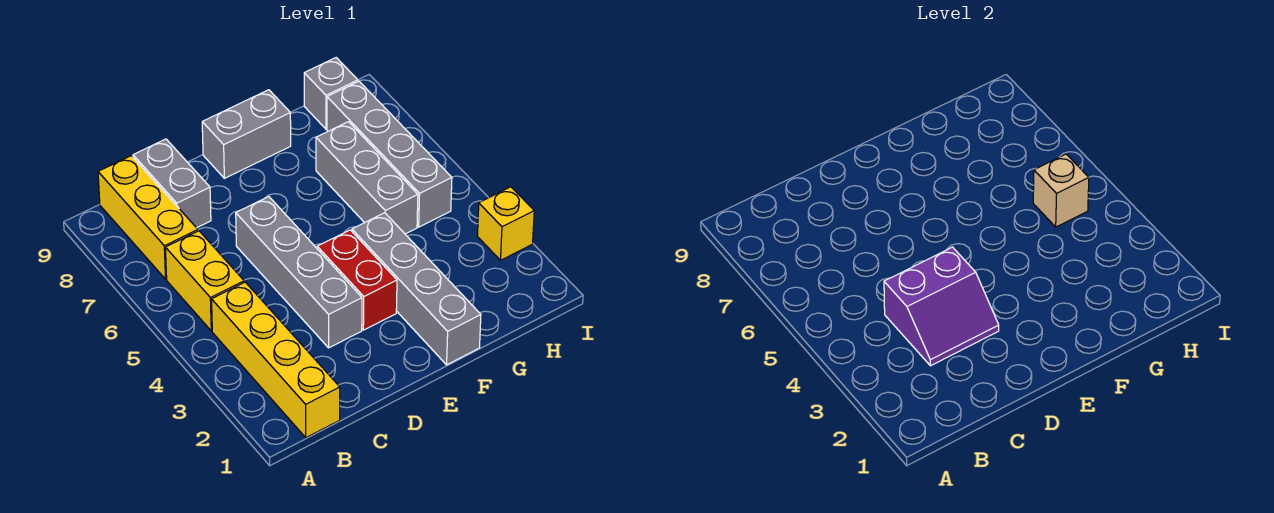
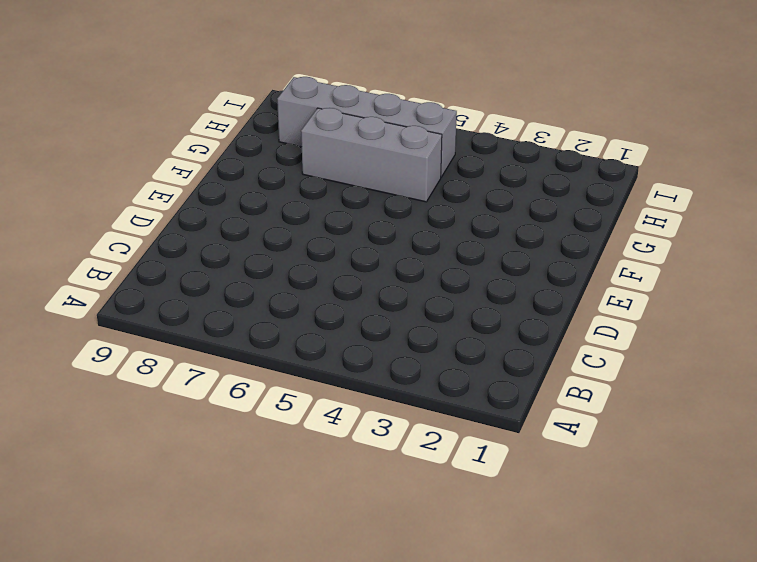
none -> yellow brick B1:B4 level 1
none -> yellow brick B5:B6 level 1
none -> yellow brick B7:B9 level 1

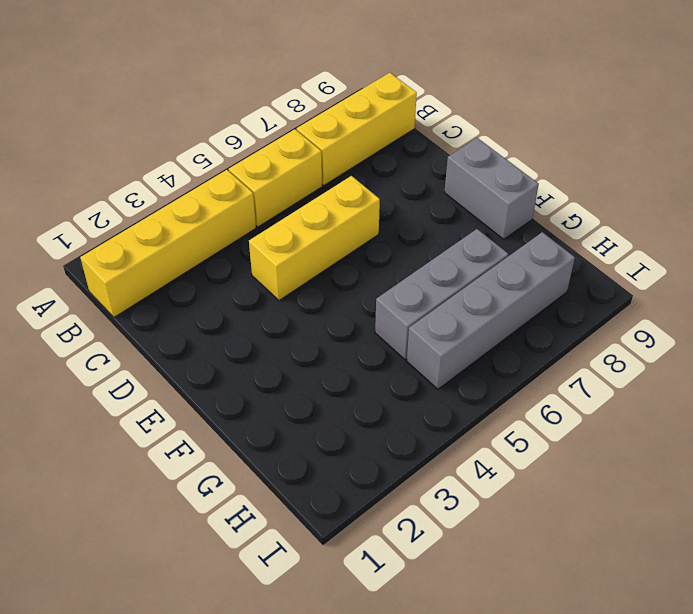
yellow brick D4:D6 level 1 -> grey brick D3:D6 level 1
none -> grey brick C8:C9 level 1
none -> red brick E3:E4 level 1
none -> grey brick F1:F4 level 1

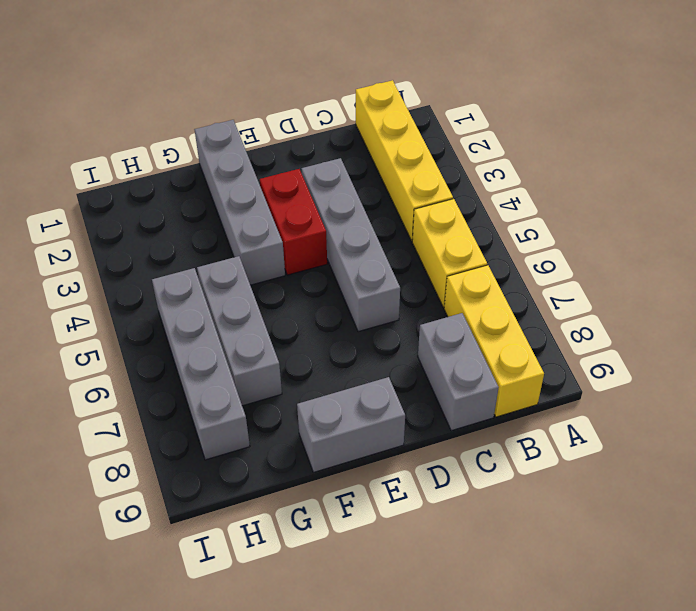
none -> grey brick H9 level 1
none -> yellow brick I3 level 1
none -> purple slope C3:D4 level 2 top 4

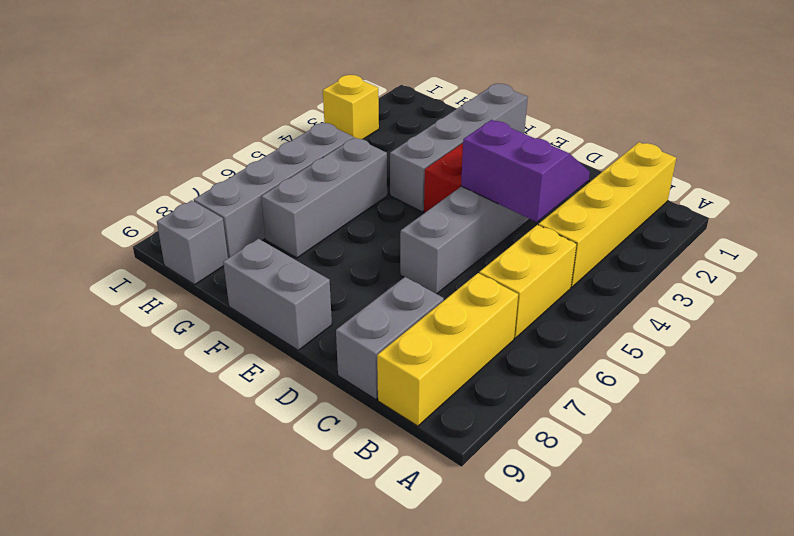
none -> tan brick H5 level 2

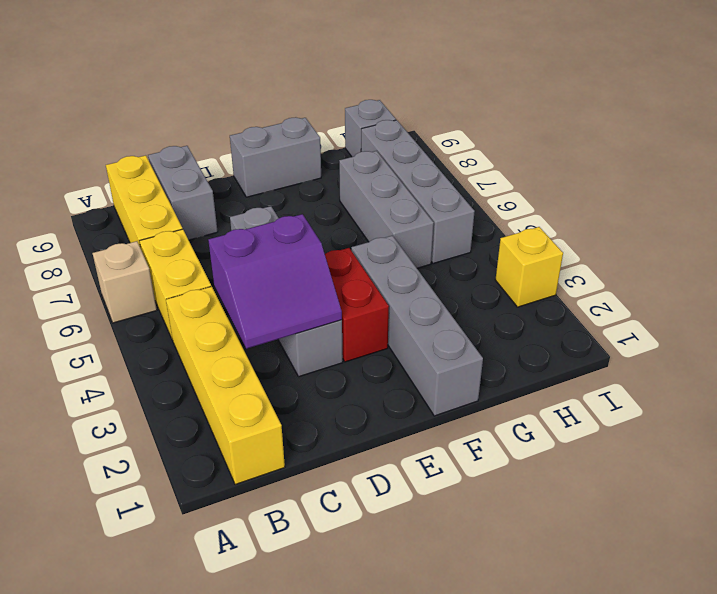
tan brick A6 level 1 -> tan brick H5 level 2

